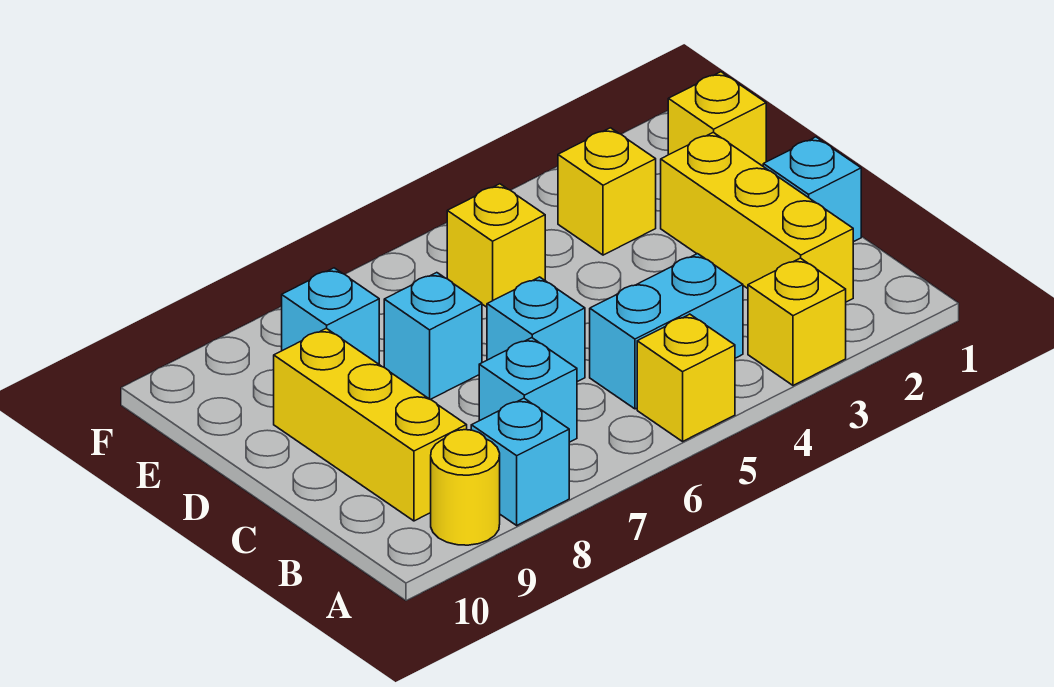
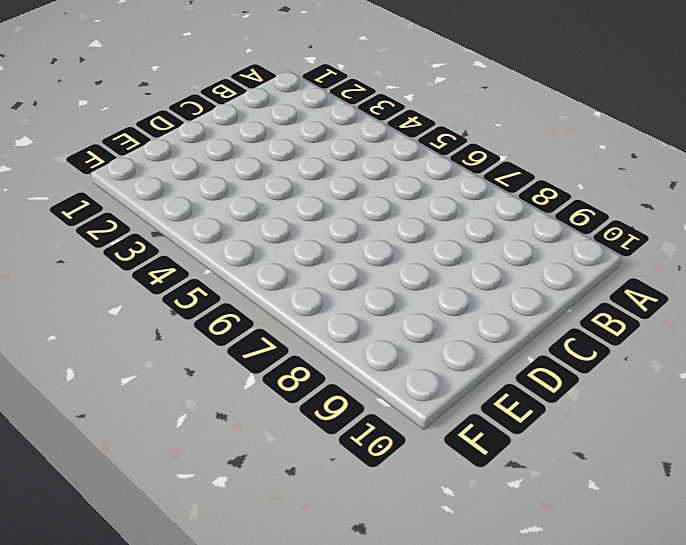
none -> yellow brick A3 level 1
none -> yellow brick A5 level 1
none -> cyan brick A8 level 1

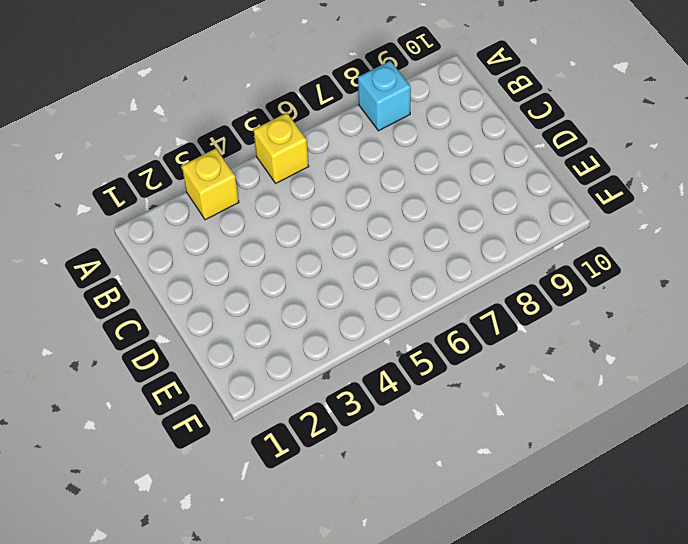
none -> yellow round brick A9 level 1
none -> yellow brick B2:D2 level 1
none -> cyan brick B4:B5 level 1

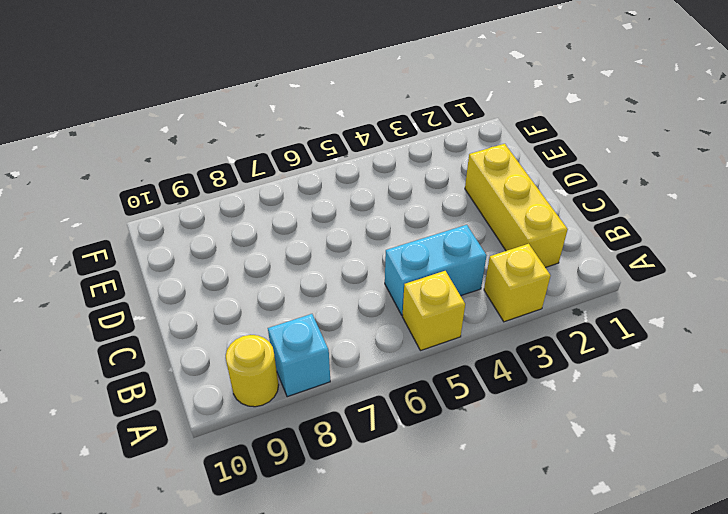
none -> cyan brick B7 level 1
none -> yellow brick B9:D9 level 1
none -> cyan brick C1 level 1

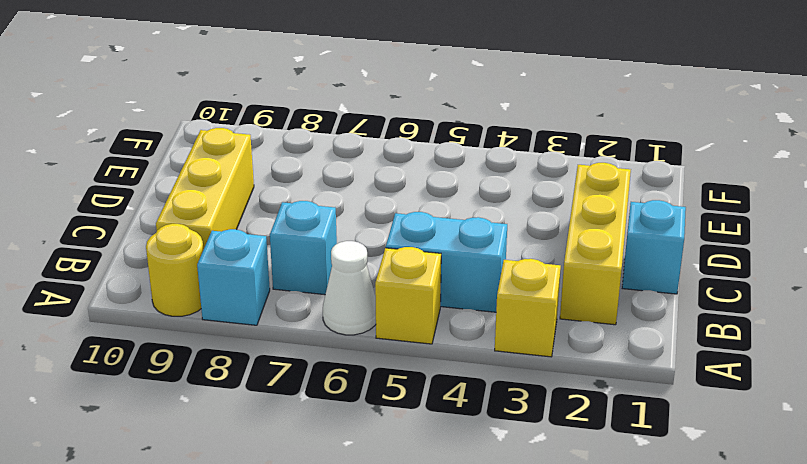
white cone A6 level 1 -> none
none -> cyan brick C6 level 1
none -> cyan brick D7 level 1
none -> yellow brick E1 level 1

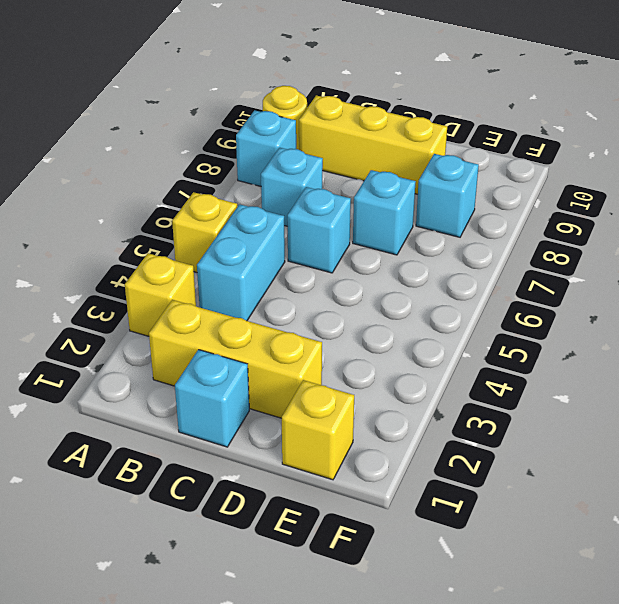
none -> yellow brick E3 level 1
none -> yellow brick E5 level 1

